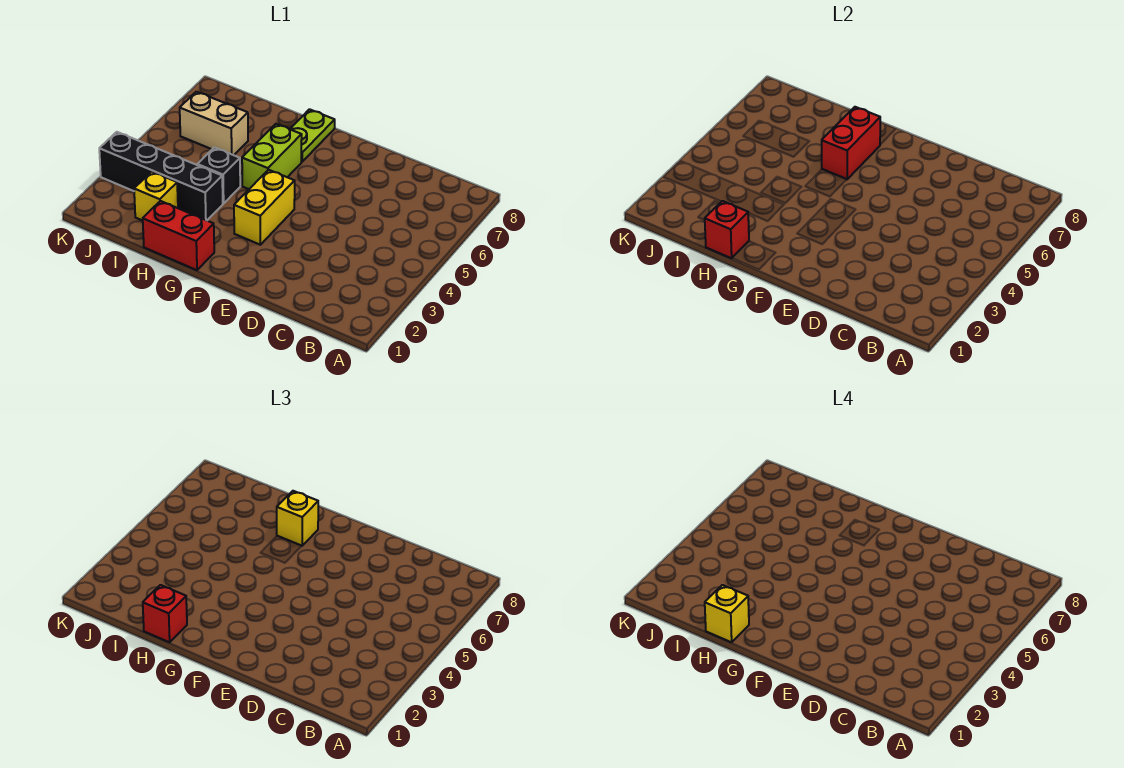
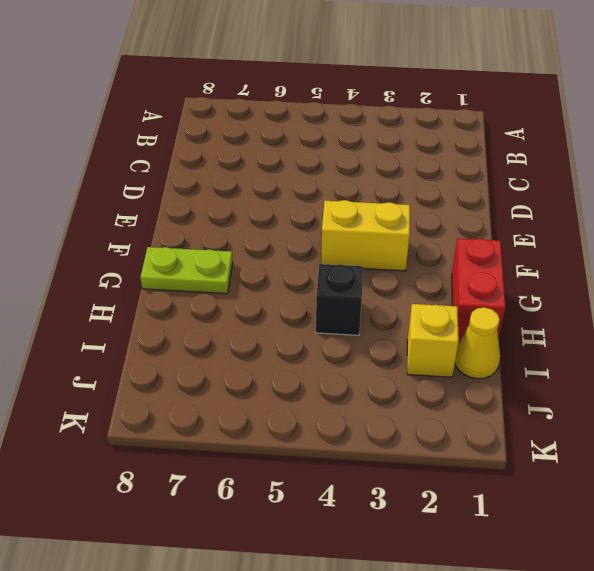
yellow cone I1 level 1 -> none
none -> lime brick G5:G6 level 1
none -> black brick H3:K3 level 1
none -> tan brick I6:J6 level 1

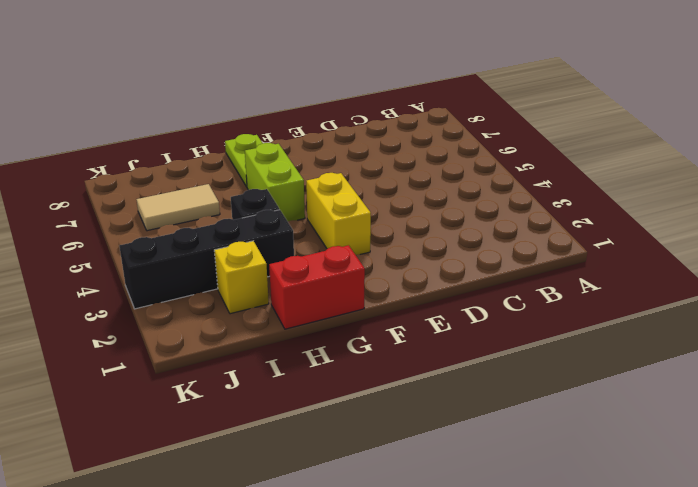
tan tile I6:J6 level 1 -> tan brick I6:J6 level 1
none -> red brick G6:G7 level 2
none -> red brick H1 level 2
none -> yellow brick G7 level 3

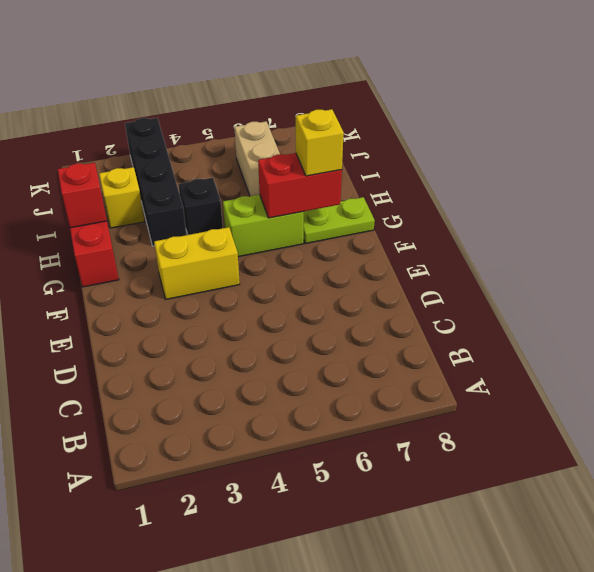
none -> red brick H1 level 3
none -> yellow brick H1 level 4

